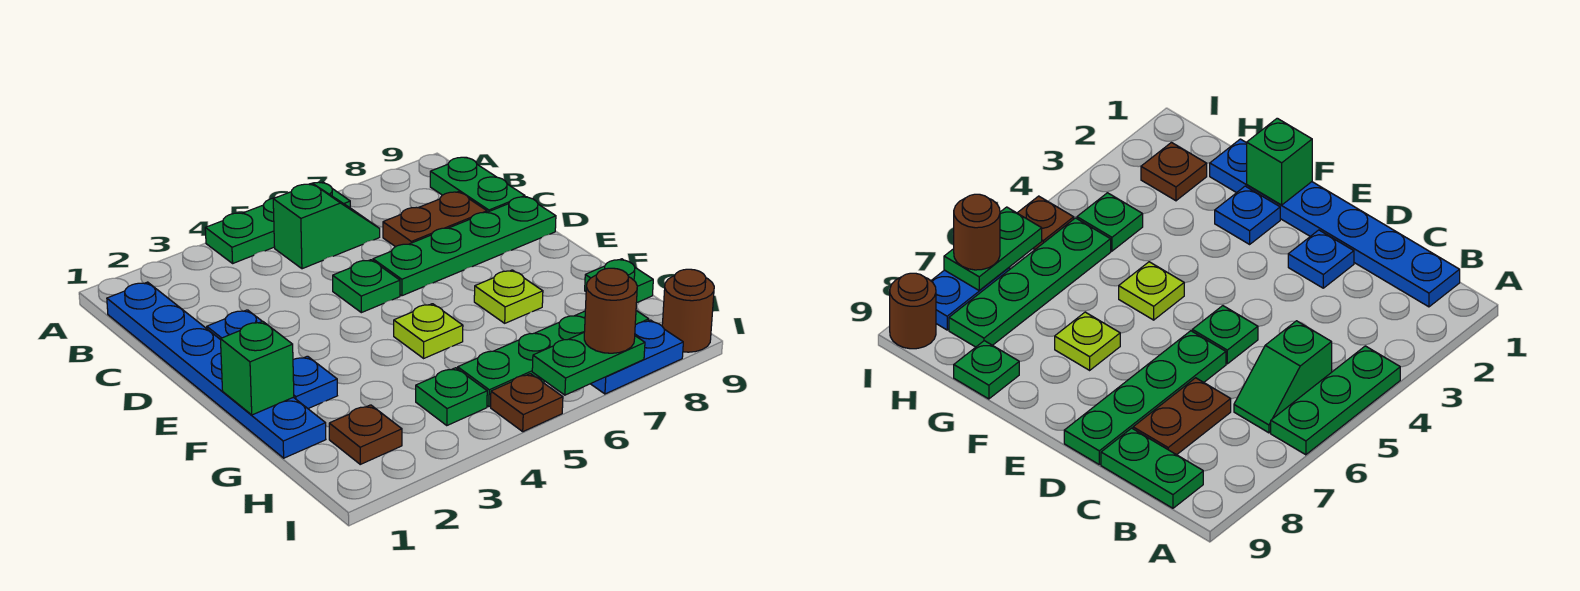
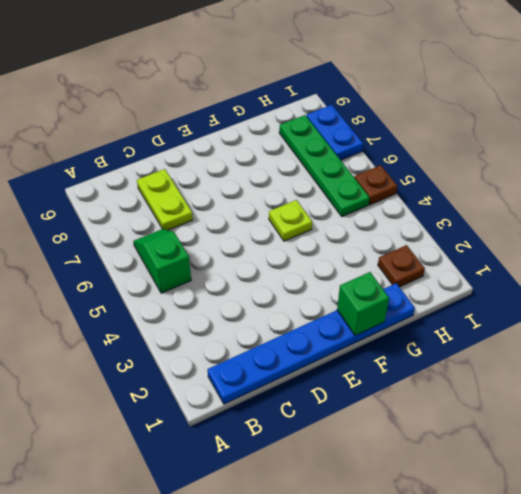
lime plate C7:C8 level 1 -> brown plate C7:C8 level 1
none -> green plate A4:A6 level 1
none -> green plate B9:C9 level 1
none -> blue plate D2 level 1

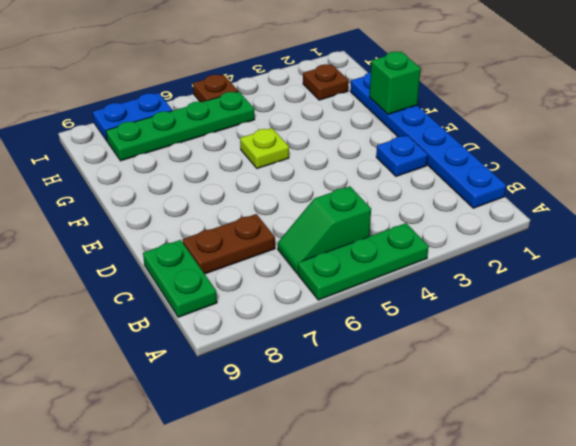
none -> green plate D5 level 1
none -> green plate D6:D9 level 1
none -> blue plate F2 level 1

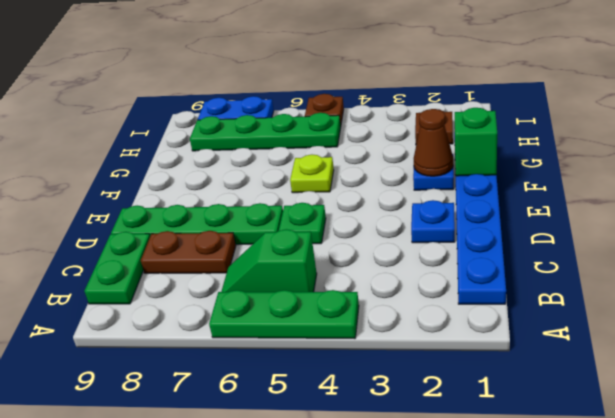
brown cone F2 level 2 -> none
none -> lime plate F7 level 1
none -> green plate G9 level 1
none -> green plate H4 level 1

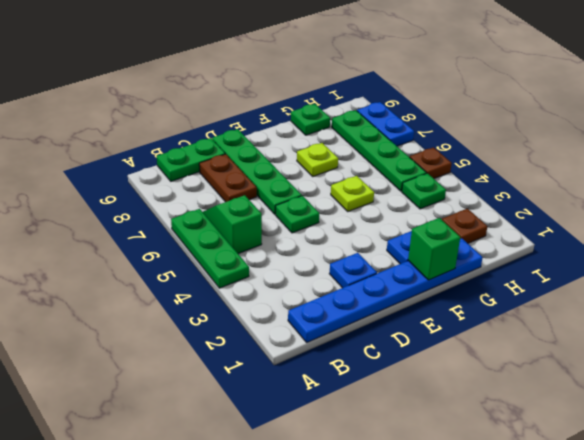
none -> brown round brick I9 level 1
none -> green plate I6:I7 level 2
none -> brown round brick I7 level 3

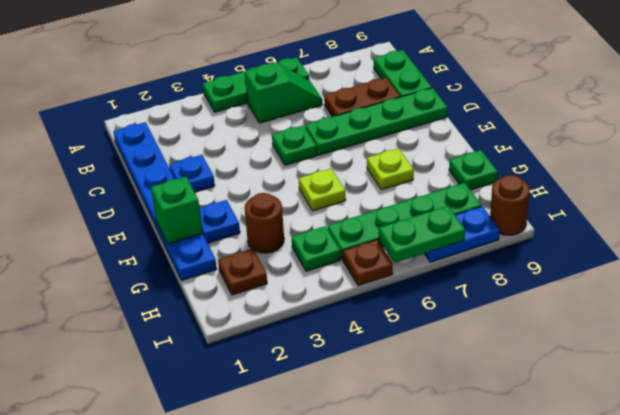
brown round brick G3 level 1 -> brown round brick I7 level 3

